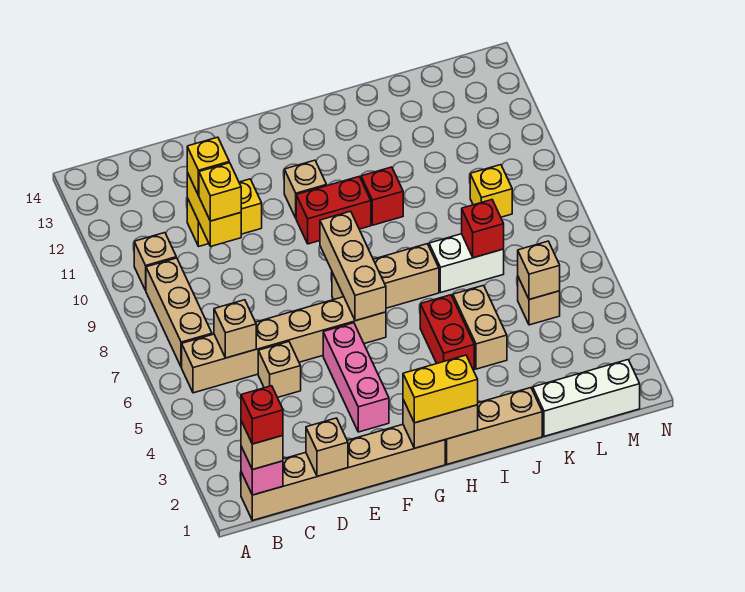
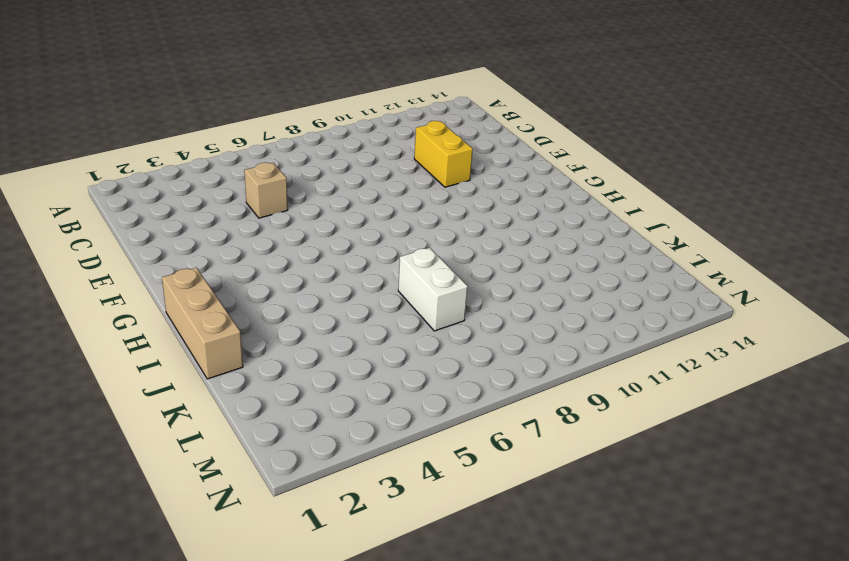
none -> tan brick B1:G1 level 1
none -> tan brick B6:G6 level 1
none -> tan brick B7:B9 level 1
none -> tan brick B10 level 1

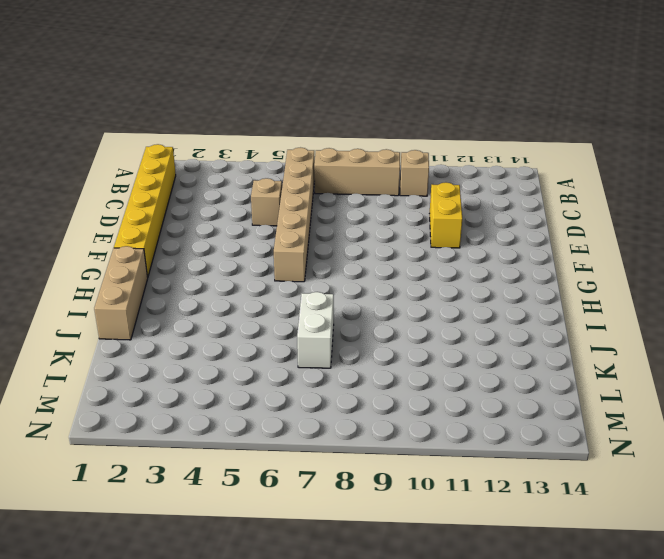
yellow brick B1:G1 level 1 -> tan brick B1:G1 level 1
none -> pink brick F3:F5 level 1
none -> tan brick G7:I7 level 1
none -> red brick G10:H10 level 1
none -> tan brick G11 level 1

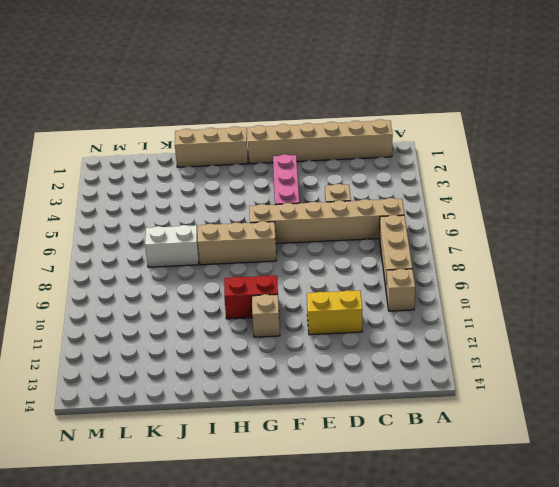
none -> red brick I4:I5 level 1
none -> red brick I10 level 1
none -> tan brick J4:J5 level 1
none -> white brick K1:M1 level 1

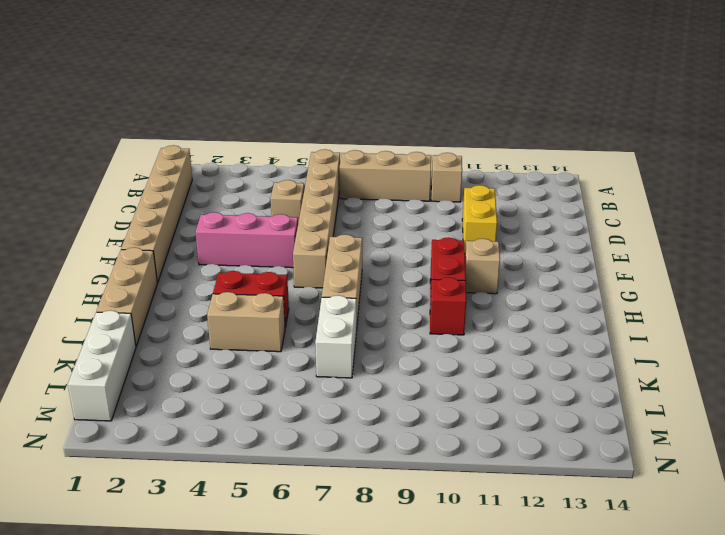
none -> tan brick L5 level 1
none -> yellow brick L9 level 1
none -> pink brick B1 level 2
none -> tan brick C6 level 2

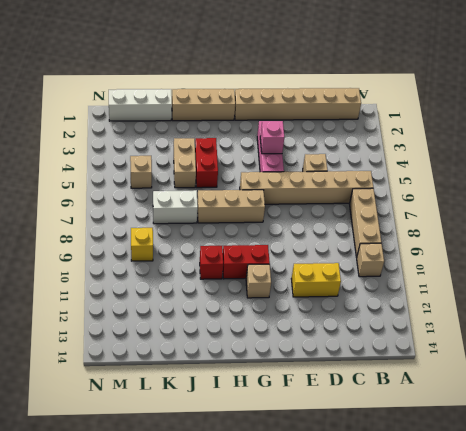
pink brick F4 level 2 -> pink brick B1 level 2
none -> tan brick C6 level 2
none -> tan brick D1 level 2
none -> yellow brick D10:D11 level 2
none -> tan brick G1:H1 level 2

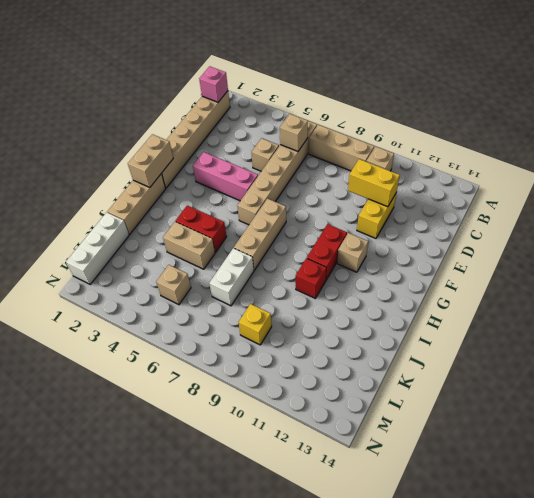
none -> tan brick D1 level 2
none -> tan brick G6:G8 level 2
none -> red brick K7 level 2
none -> tan brick L5 level 2

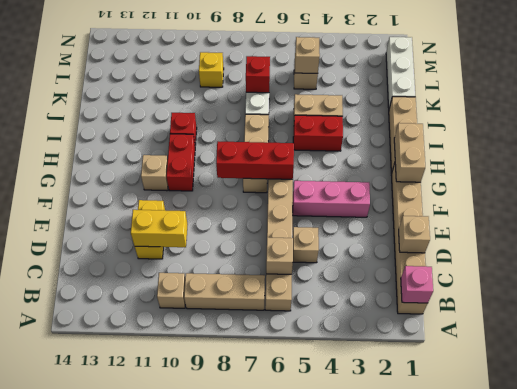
red brick G6:G8 level 2 -> tan brick G6:G8 level 2
none -> tan brick B1 level 3
none -> yellow brick D10 level 3
none -> yellow brick D11 level 3
none -> yellow brick G1:H1 level 3

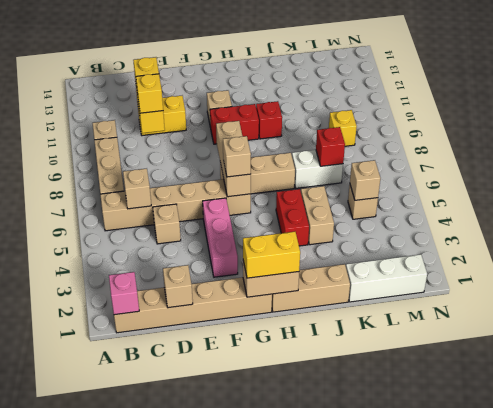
tan brick G6 level 3 -> tan brick B1 level 3
none -> red brick B1 level 4

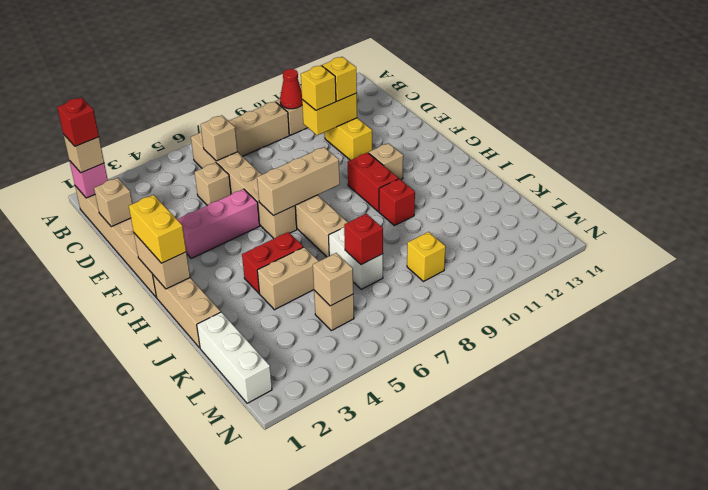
red cone B10 level 2 -> none

